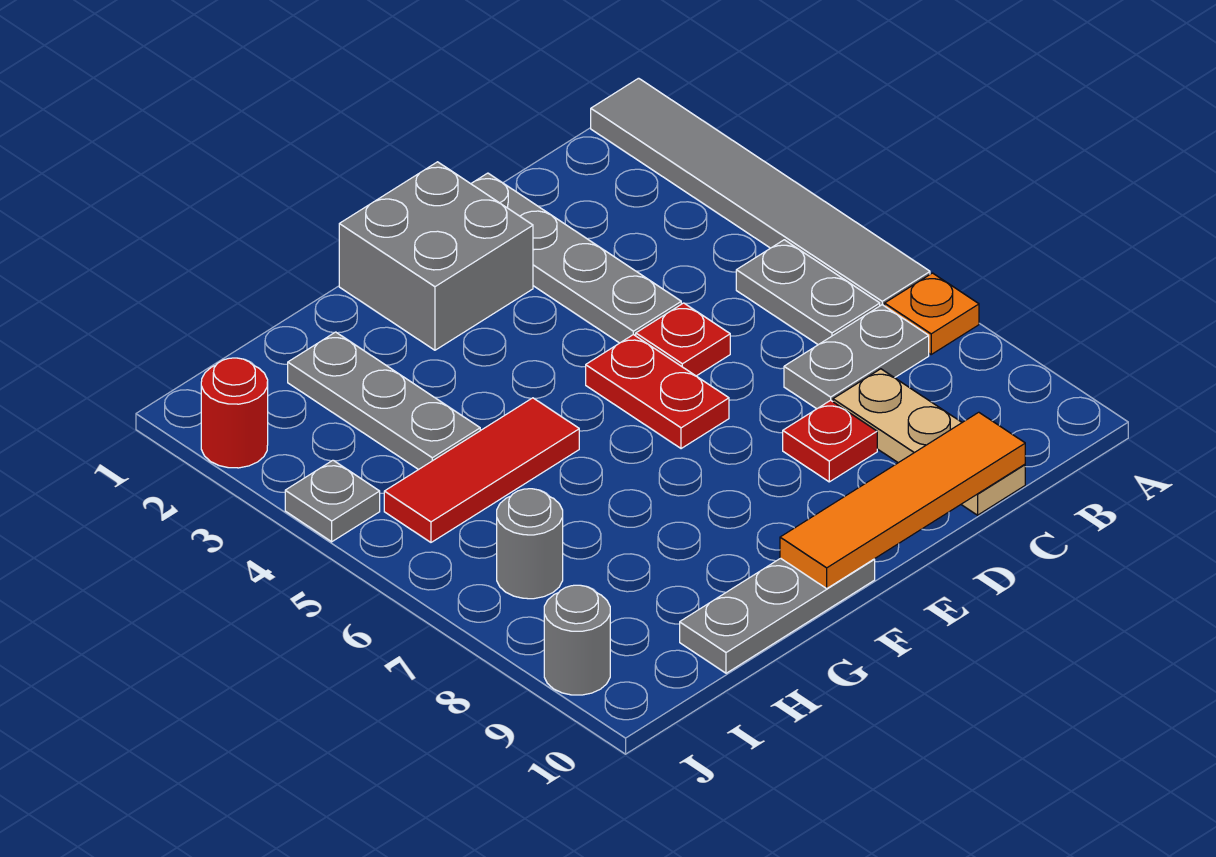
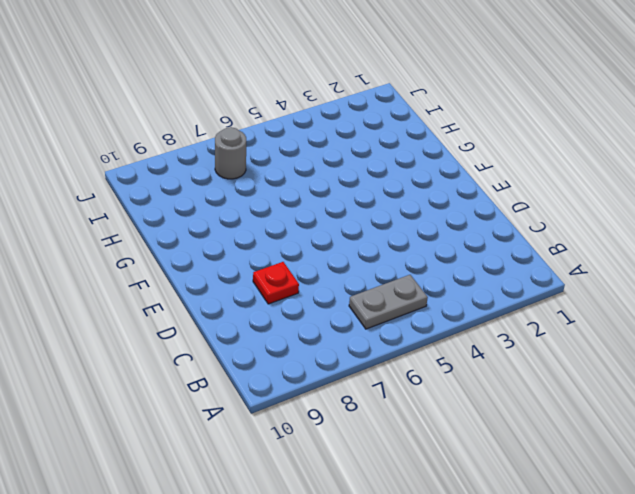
none -> grey tile A1:A6 level 1
none -> orange plate A7 level 1
none -> grey plate B7:C7 level 1

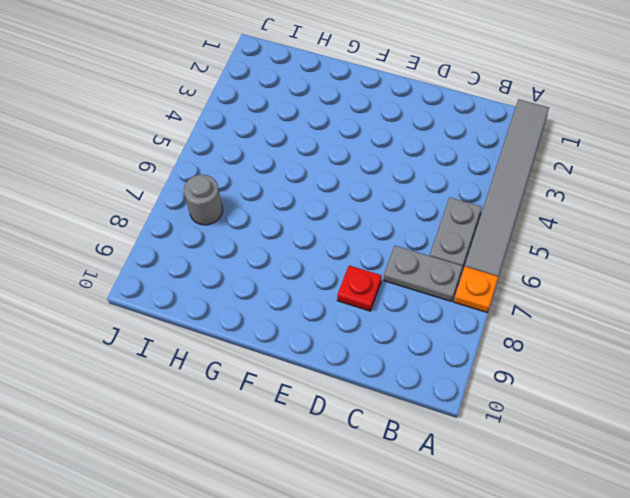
none -> tan plate C8:C10 level 1
none -> grey plate D1:D4 level 1
none -> red plate D5 level 1

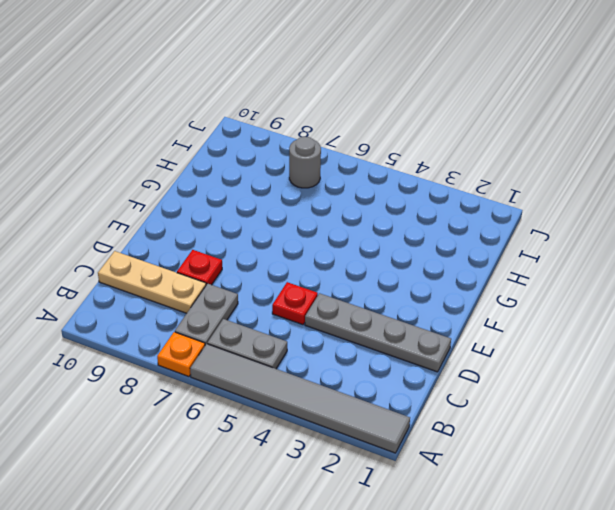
none -> grey brick E1:F2 level 1
none -> red plate E5:E6 level 1
none -> grey plate F10:H10 level 1

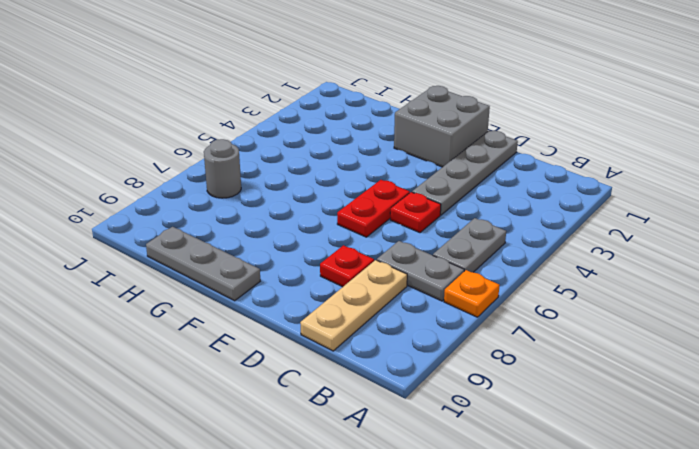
none -> grey tile A1:A6 level 1
none -> red tile G5:I5 level 1
none -> grey plate H2:H4 level 1

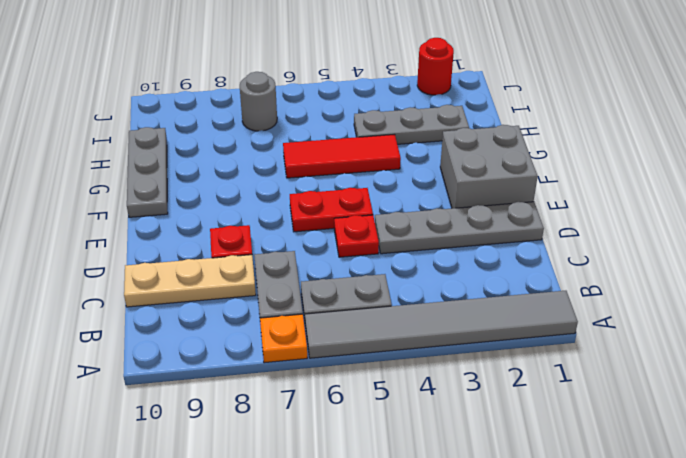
red tile G4:G6 level 1 -> red tile G5:I5 level 1
none -> grey plate J4 level 1
none -> grey round brick J9 level 1
none -> orange tile C10:F10 level 2

